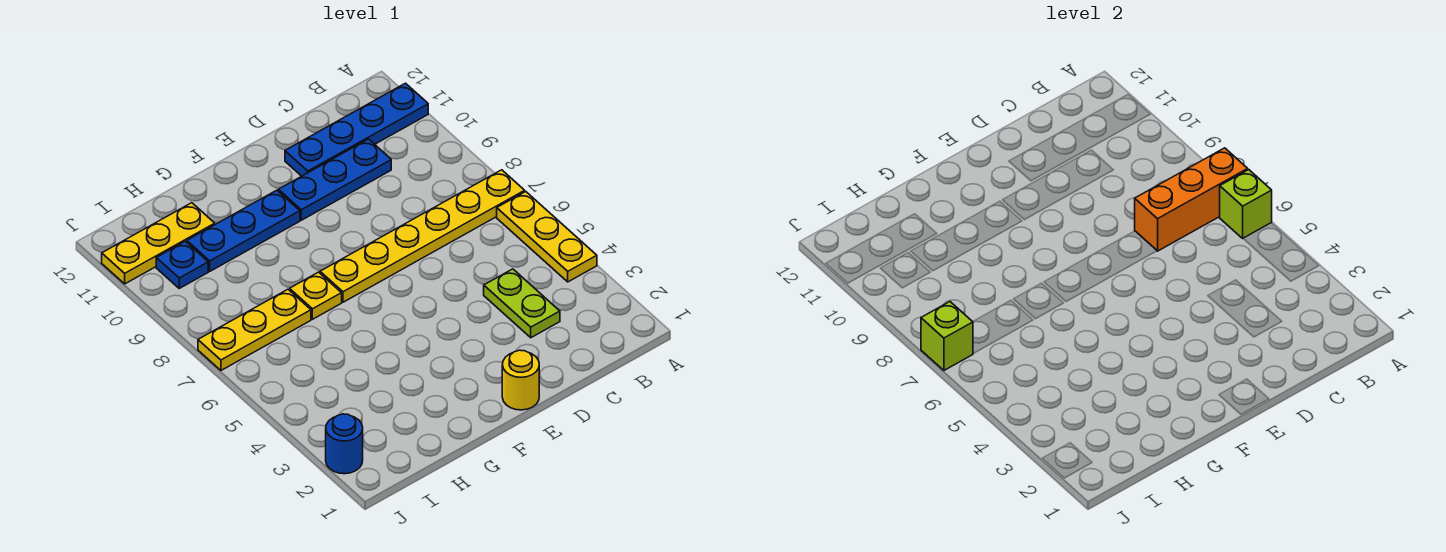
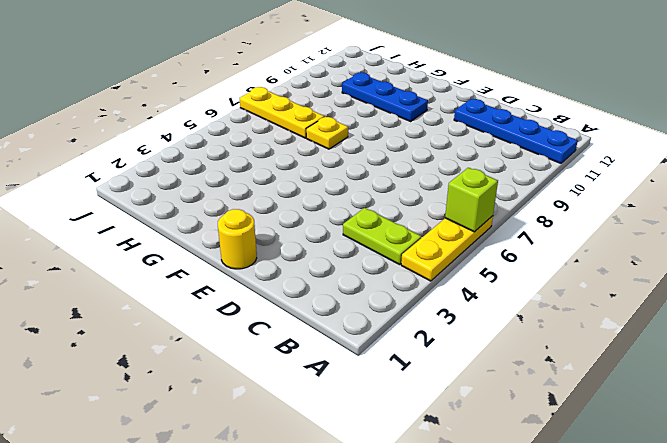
lime plate B4:C4 level 1 -> lime plate C3:C4 level 1
none -> yellow plate A7:F7 level 1
none -> blue plate C10:E10 level 1
none -> yellow plate H11:J11 level 1

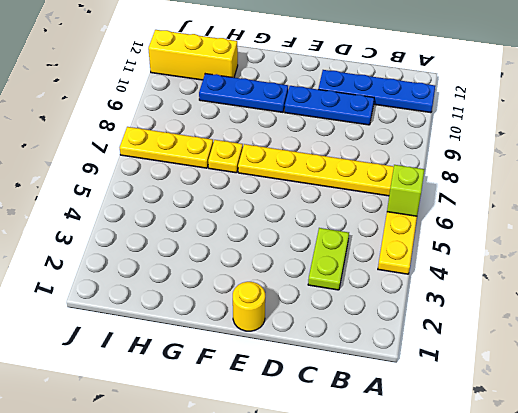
yellow brick H11:J11 level 1 -> yellow plate H11:J11 level 1
none -> blue plate I10 level 1
none -> blue round brick J2 level 1
none -> orange brick A7:C7 level 2

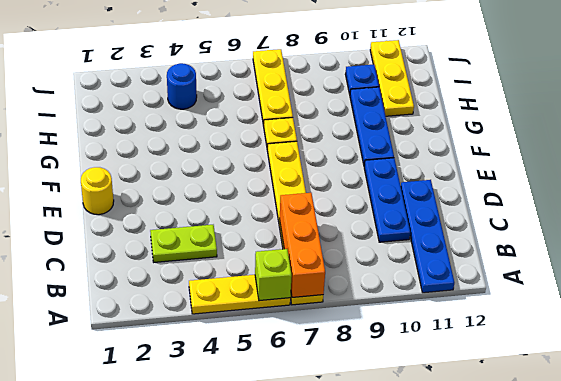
blue round brick I4 level 1 -> blue round brick J2 level 1
none -> lime brick J7 level 2

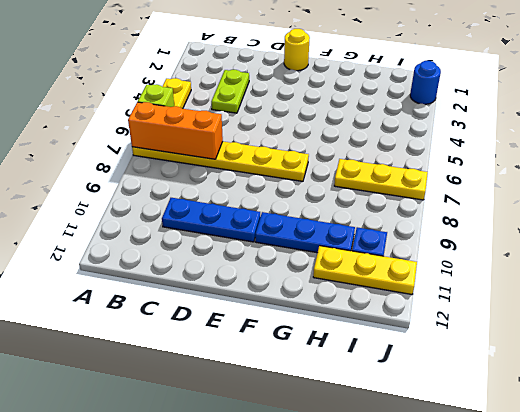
none -> blue plate A11:D11 level 1
none -> yellow plate G7 level 1
none -> lime brick J7 level 2

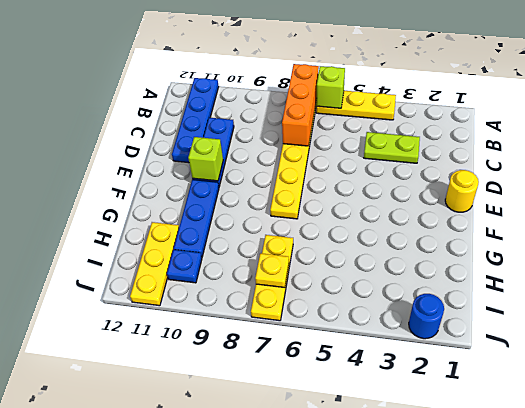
lime brick E10 level 2 -> lime brick J7 level 2
yellow plate I7 level 2 -> yellow plate G7 level 1

